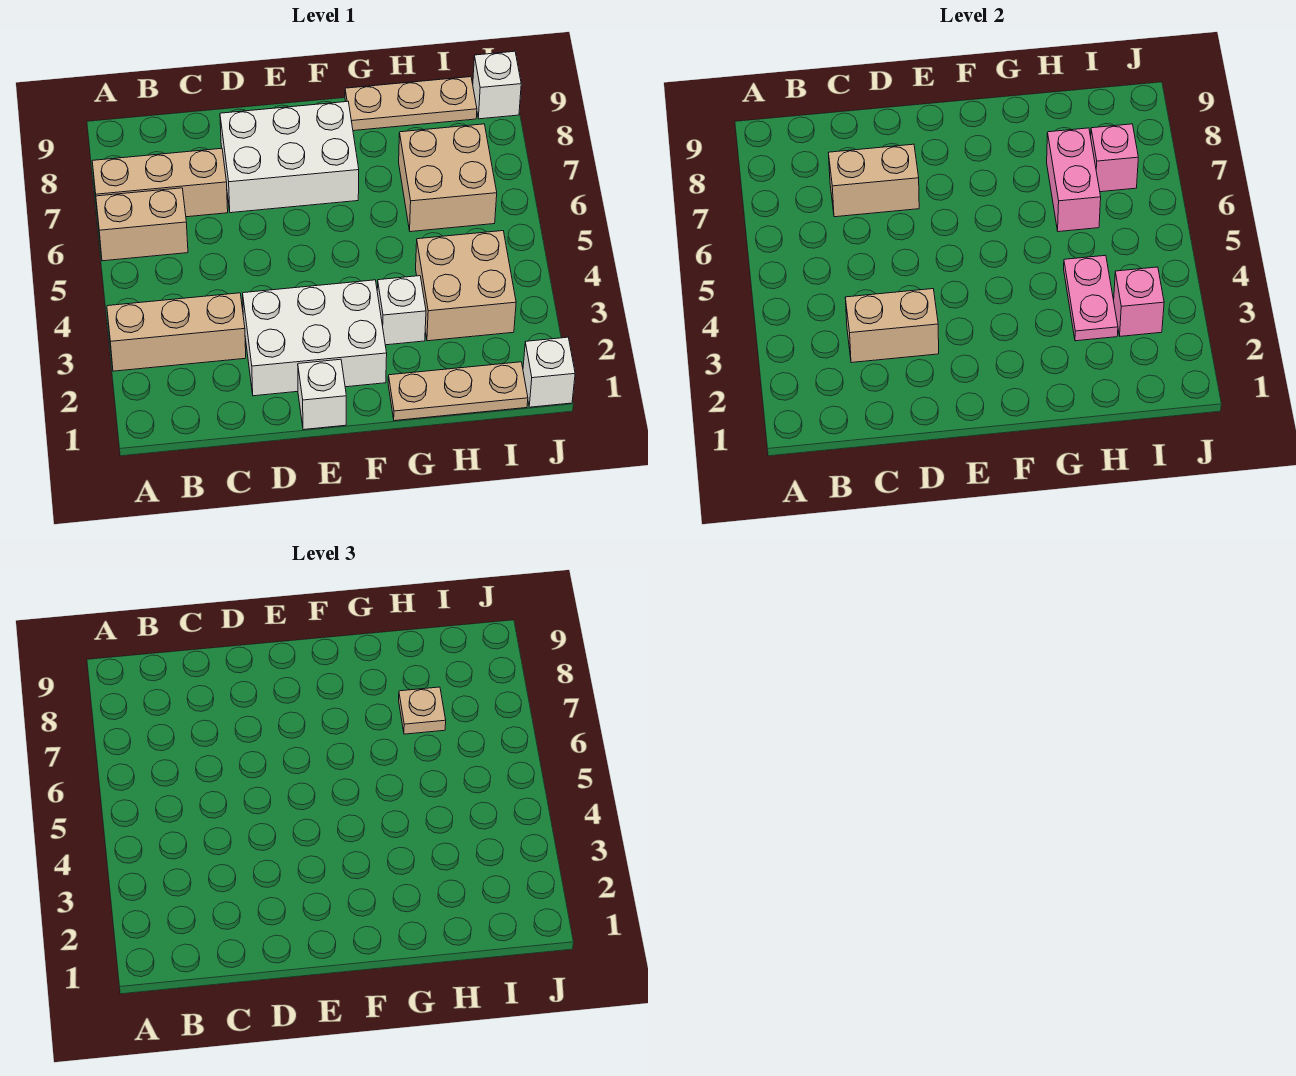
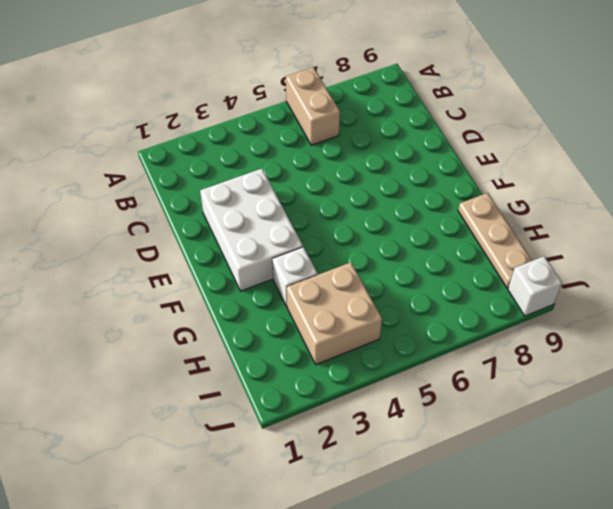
none -> tan brick A3:C3 level 1
none -> tan brick A7:C7 level 1
none -> white brick D7:F8 level 1

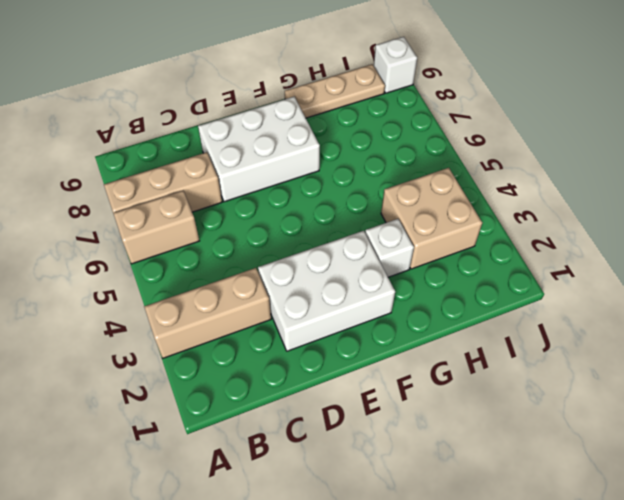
none -> white brick E1 level 1
none -> tan plate G1:I1 level 1
none -> tan brick H6:I7 level 1

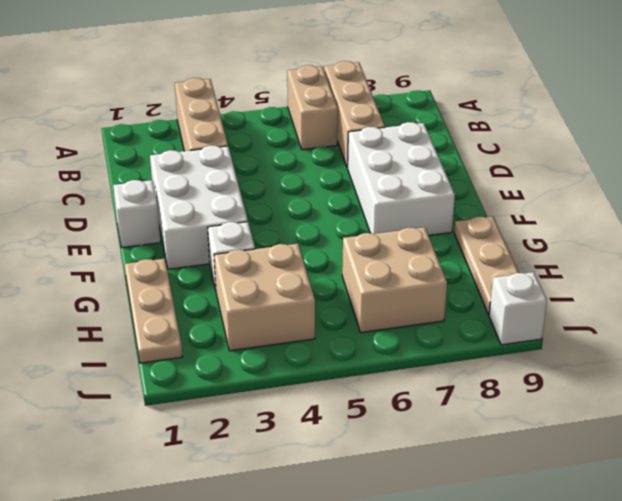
none -> white brick J1 level 1
none -> tan brick C3:D3 level 2
none -> tan brick C7:D7 level 2

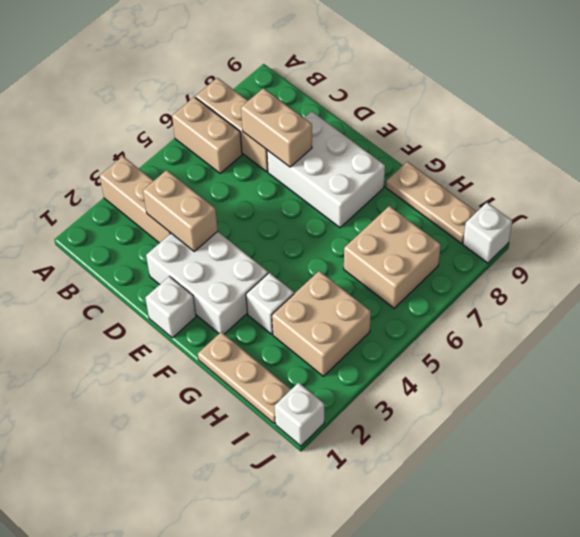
none -> pink plate H3:H4 level 2
none -> pink brick H6:H7 level 2
none -> pink brick I3 level 2

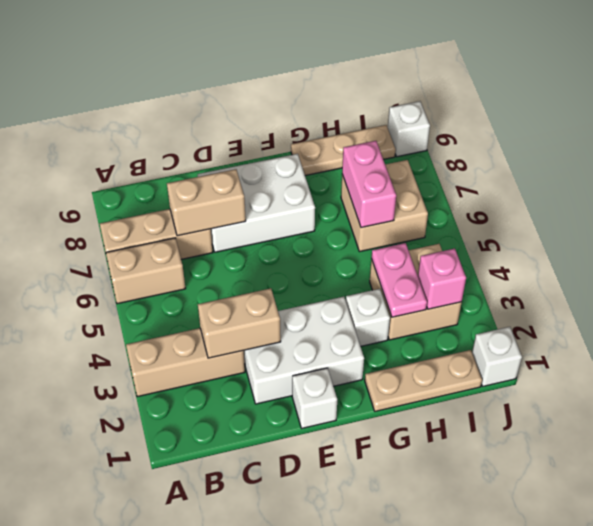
none -> pink brick I7 level 2
none -> tan plate H7 level 3

